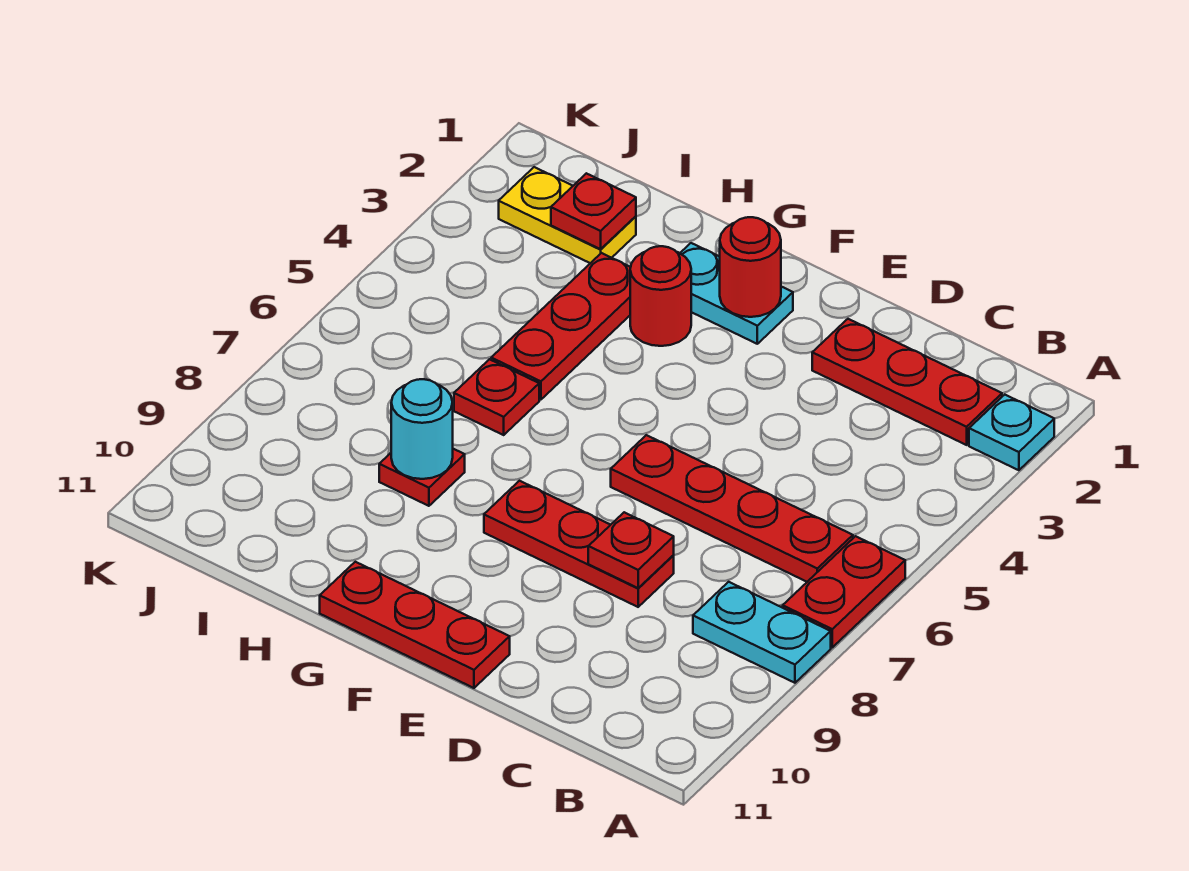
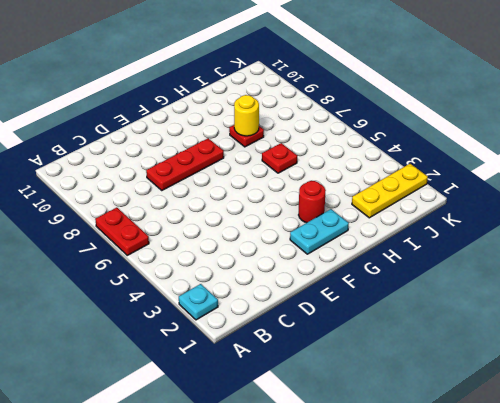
yellow round brick H8 level 2 -> cyan round brick H8 level 2
yellow plate I2:K2 level 1 -> yellow plate I2:J2 level 1
none -> cyan plate A8:B8 level 1
none -> red plate B2:D2 level 1
none -> red plate B6:E6 level 1

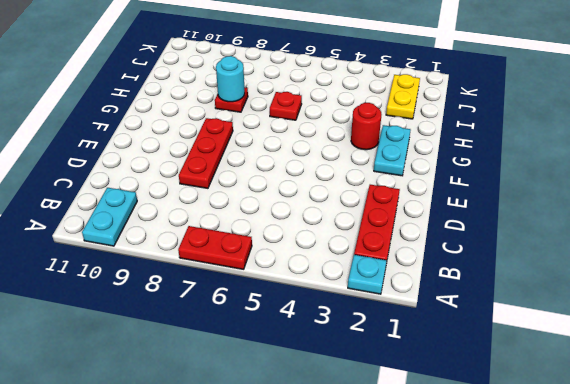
cyan plate A10:B10 level 1 -> cyan plate A8:B8 level 1
none -> red plate B6:E6 level 1
none -> red plate E11:G11 level 1
none -> red plate H3:H5 level 1

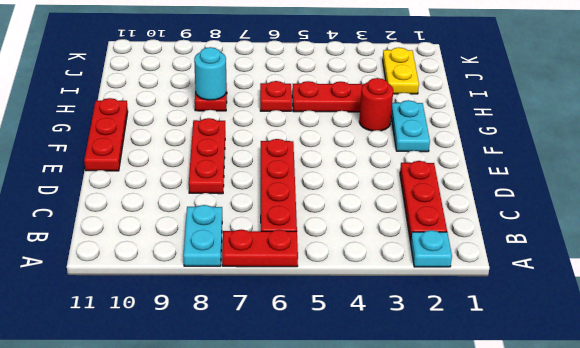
none -> red plate D8 level 2
none -> red round brick F2 level 2
none -> red plate I2 level 2

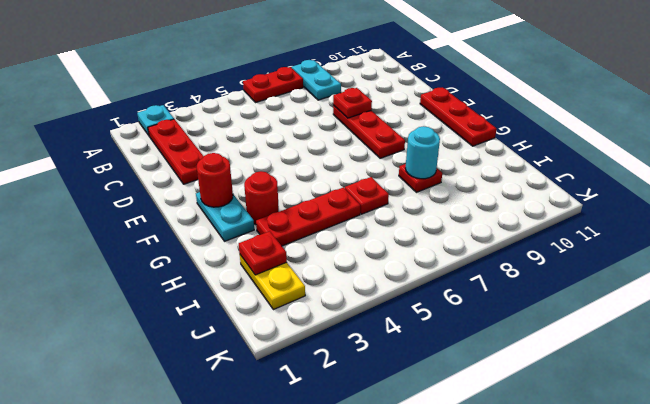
none -> red plate B6:E6 level 1

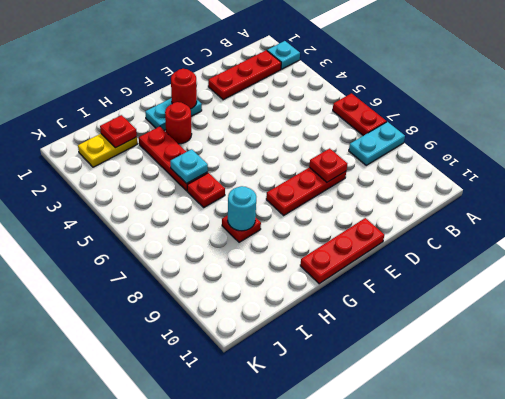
cyan plate H5 level 2 -> none
none -> red plate B6:E6 level 1

